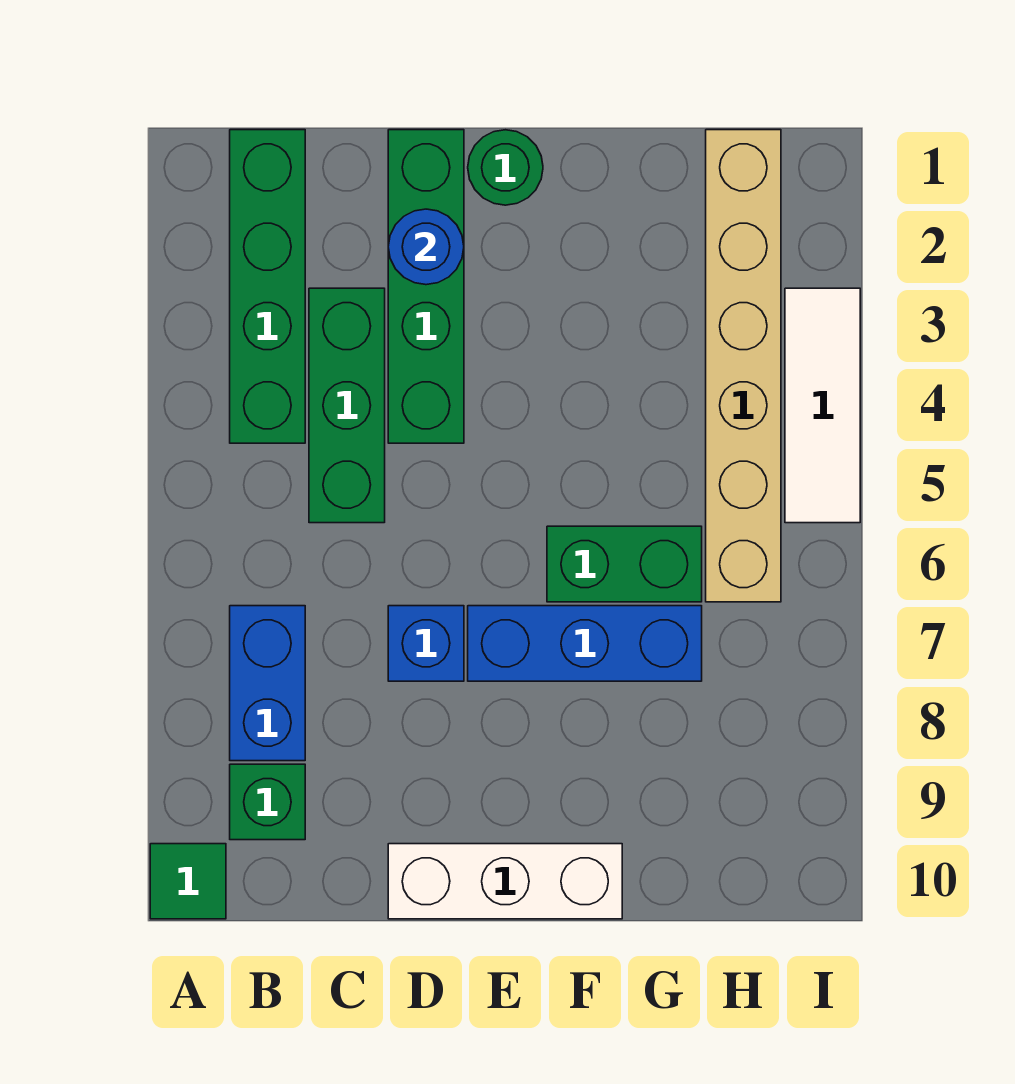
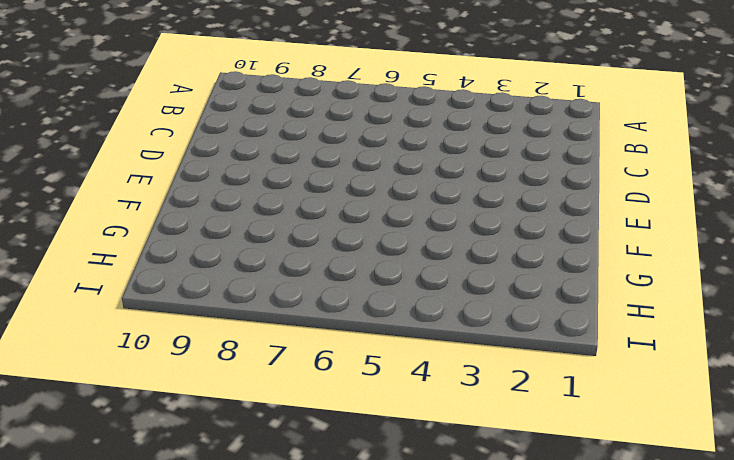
none -> green tile A10 level 1
none -> green brick B1:B4 level 1
none -> blue brick B7:B8 level 1

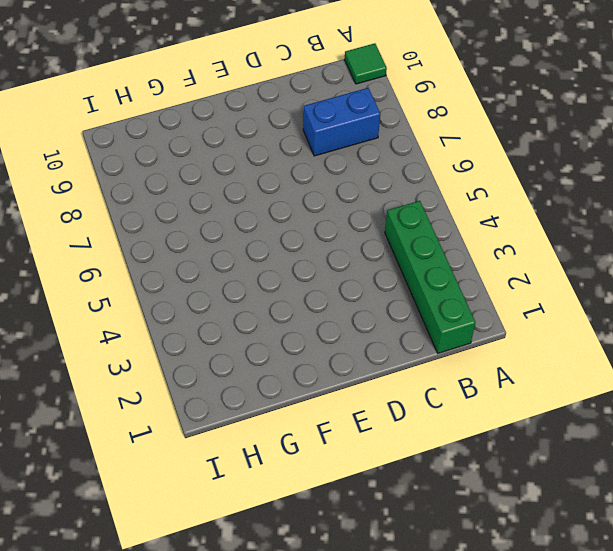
blue brick B8:C8 level 1 -> blue brick B7:B8 level 1
none -> green brick B9 level 1
none -> green brick C3:C5 level 1
none -> green brick D1:D4 level 1

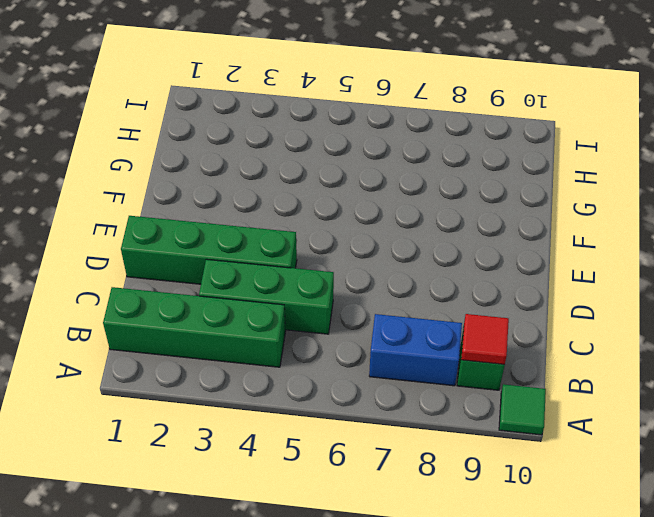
red tile B9 level 2 -> none
none -> blue brick D7 level 1
none -> white brick D10:F10 level 1
none -> green round brick E1 level 1

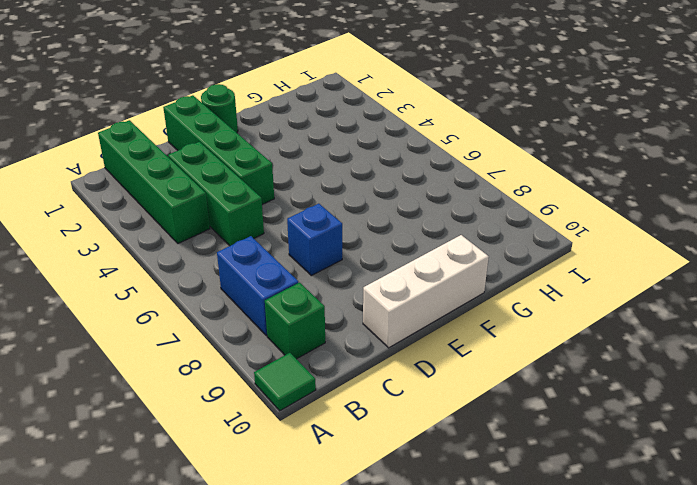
none -> blue brick E7:G7 level 1
none -> green brick F6:G6 level 1
none -> tan brick H1:H6 level 1

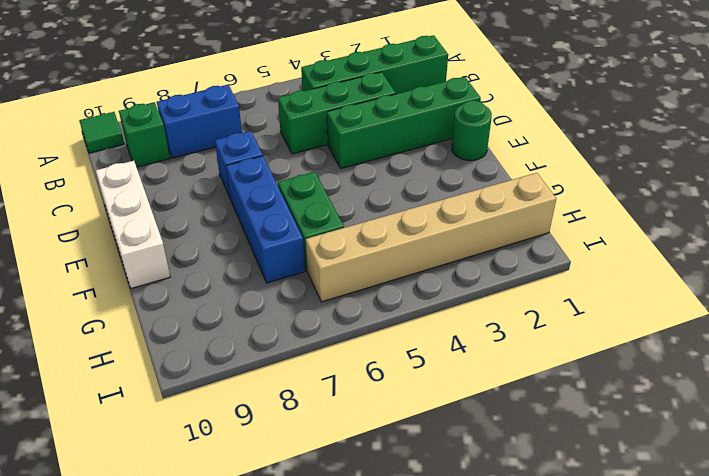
none -> white tile I3:I5 level 1
none -> blue round brick D2 level 2

